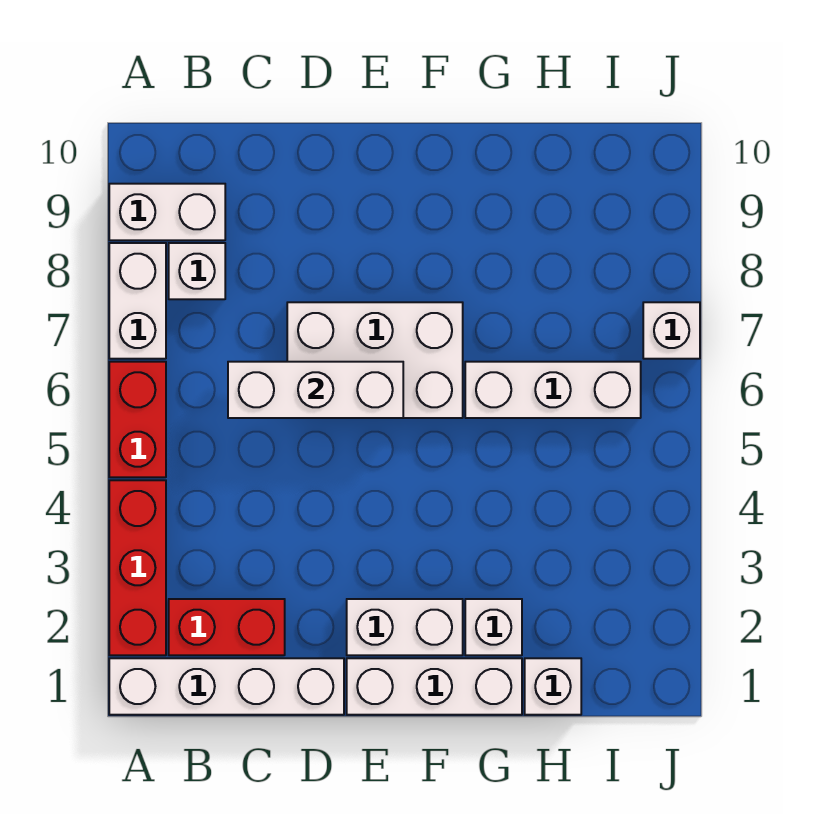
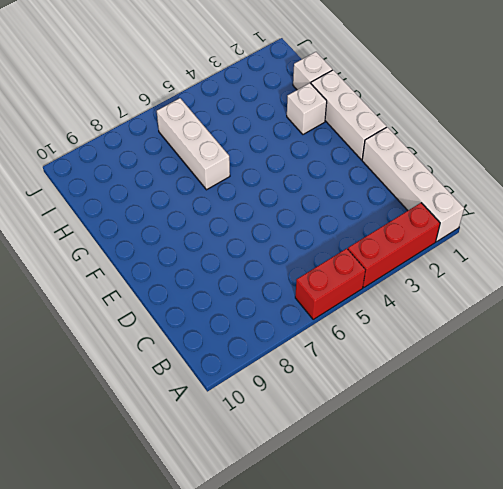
none -> white brick A7:A8 level 1
none -> white brick A9:B9 level 1
none -> red brick B2:C2 level 1

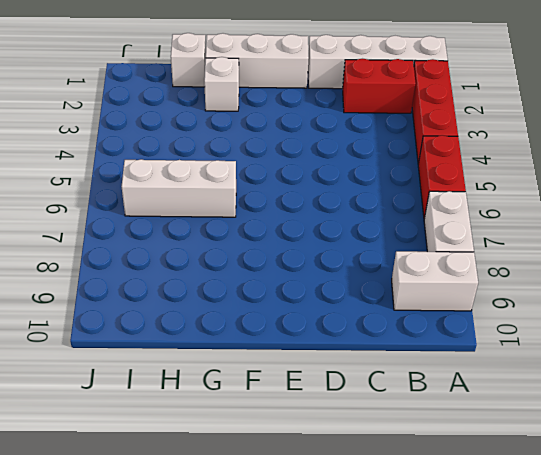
none -> white brick B8 level 1
none -> white brick D6:F7 level 1
none -> white brick E2:F2 level 1

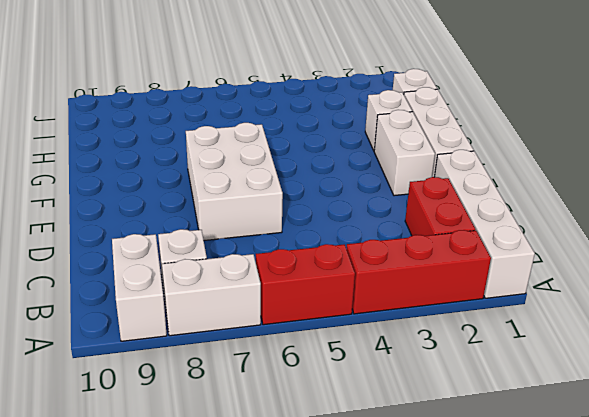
none -> white brick G6:I6 level 1
none -> white brick J7 level 1
none -> white brick C6:E6 level 2

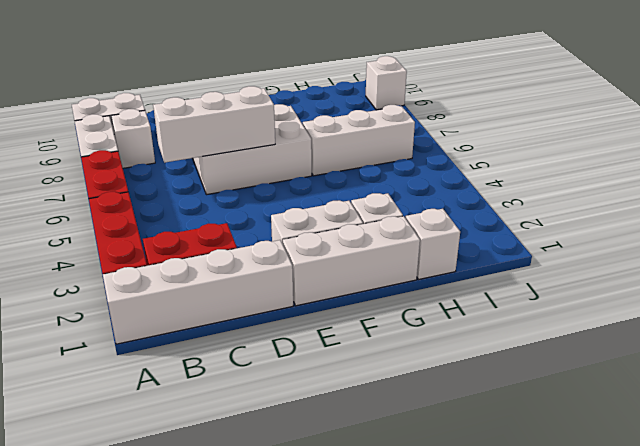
white brick J9 level 1 -> white brick J7 level 1

